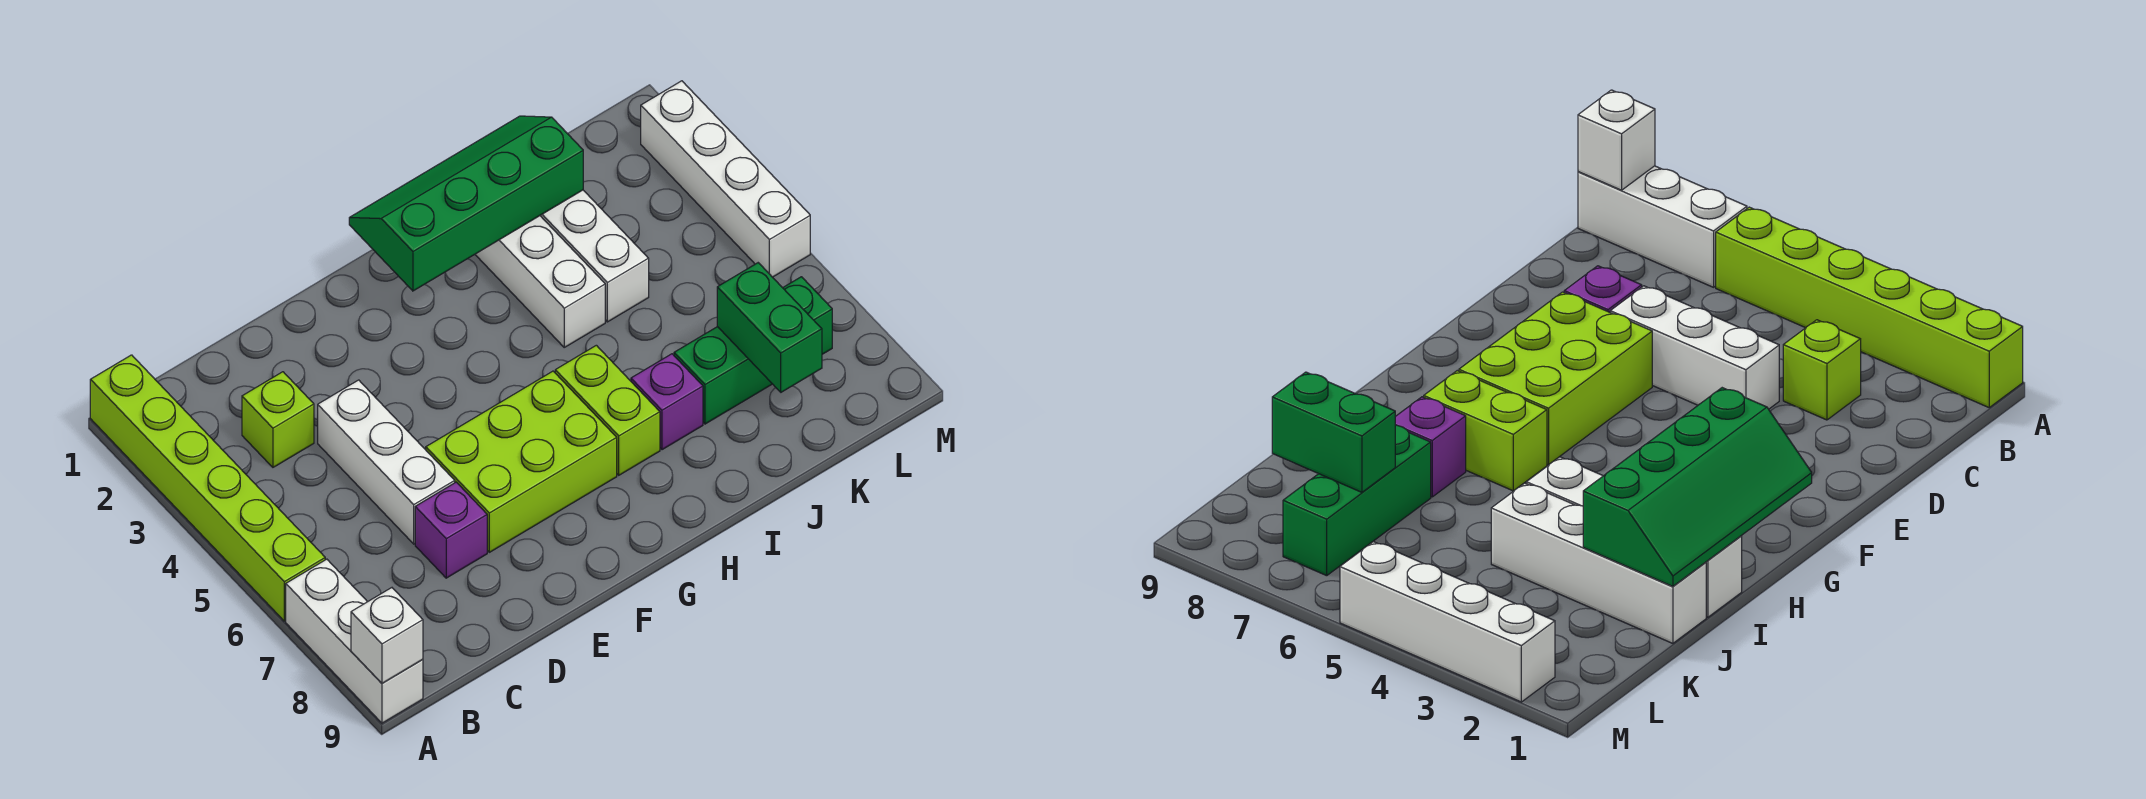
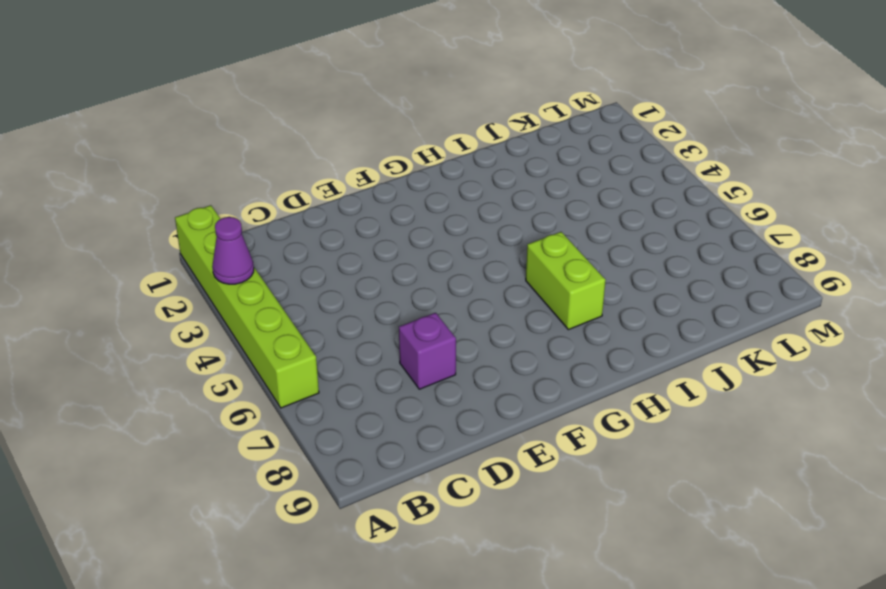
purple cone A3 level 2 -> none
none -> white brick A7:A9 level 1
none -> lime brick C3 level 1
none -> white brick D4:D6 level 1

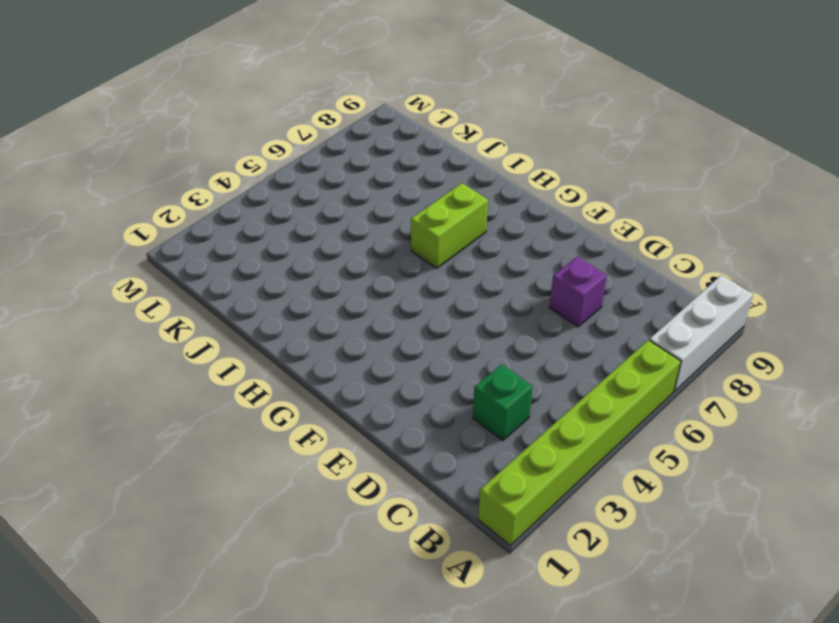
green brick C3 level 1 -> lime brick C3 level 1
none -> white brick D4:D6 level 1
none -> lime brick E6:G7 level 1
none -> white brick I1:I4 level 1

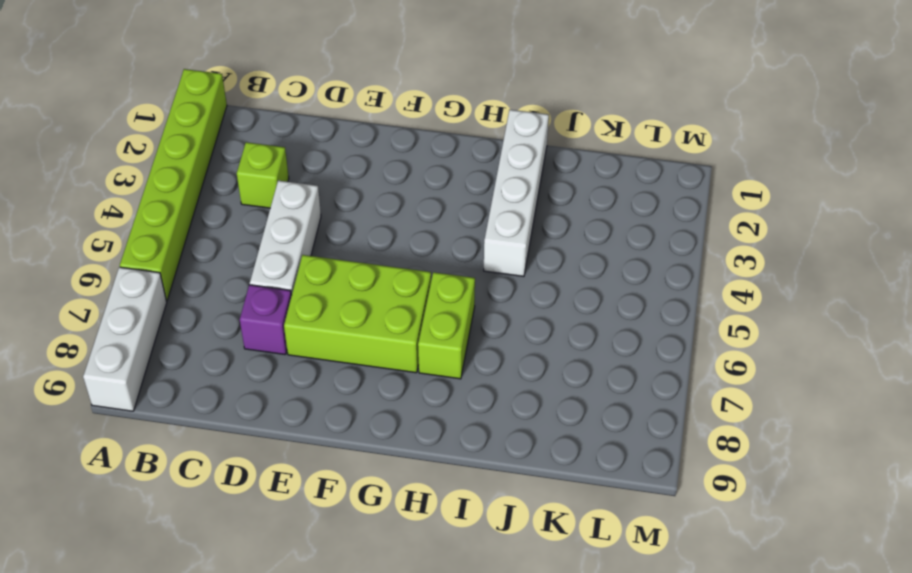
none -> purple brick I7 level 1
none -> white brick J1:J4 level 1
none -> green brick J7:L7 level 1

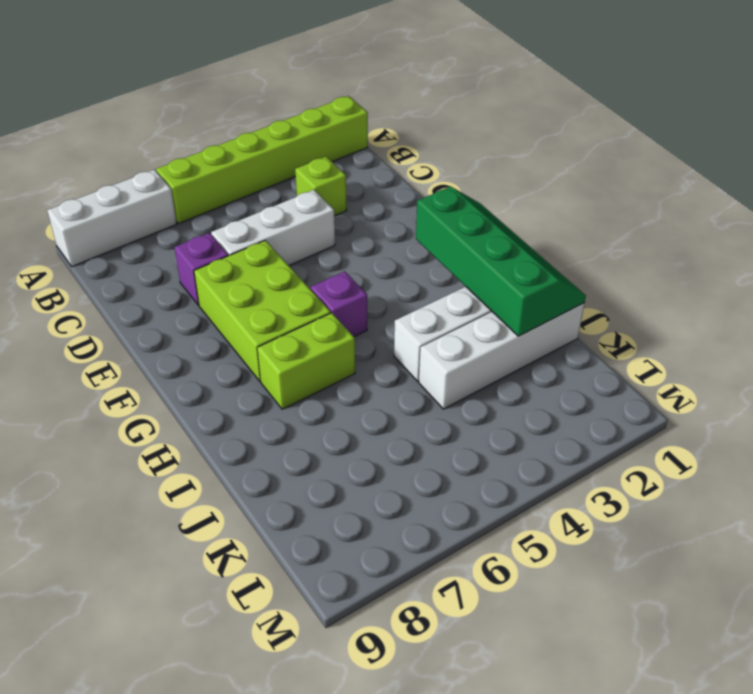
purple brick G5 level 1 -> purple brick I7 level 1
none -> green brick J7:L7 level 1
none -> white brick M2:M5 level 1
none -> white brick A9 level 2

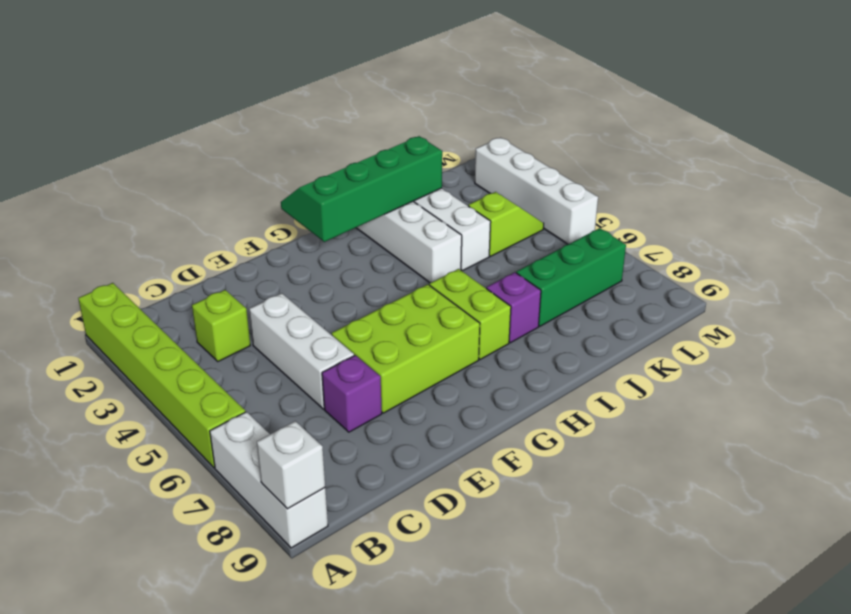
lime slope K4:L4 level 1 top K -> none
none -> green brick K7:K8 level 2

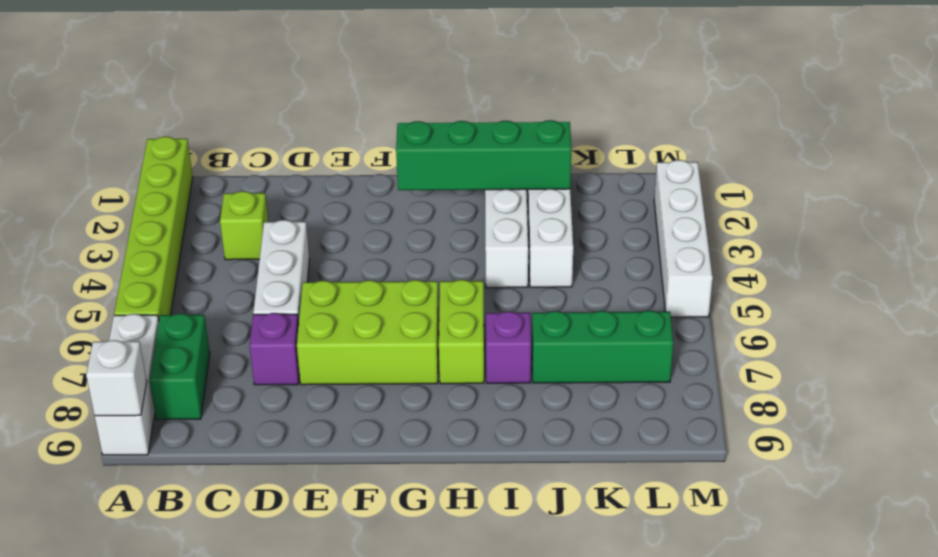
green brick B7:B8 level 1 -> green brick K7:K8 level 2

